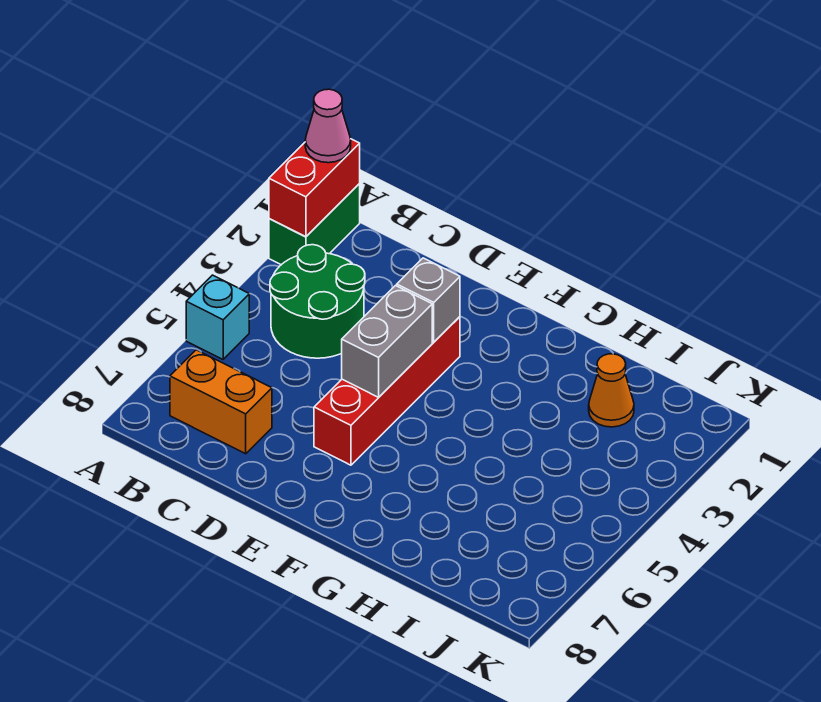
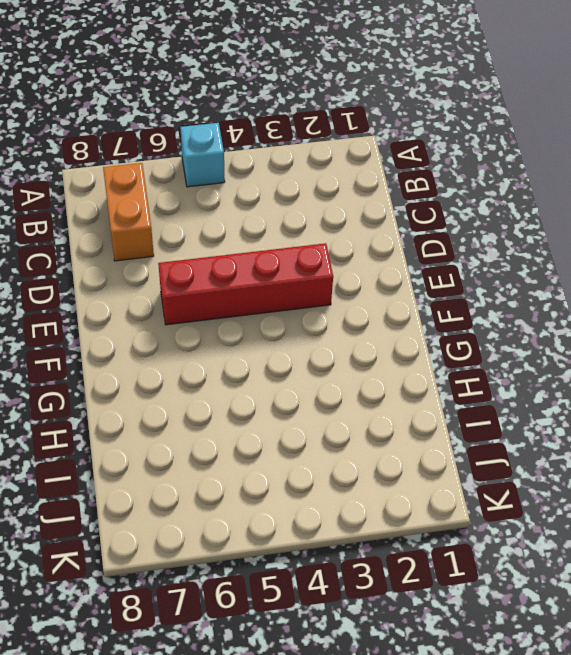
none -> green brick A1:A2 level 1
none -> green round brick B3:C4 level 1

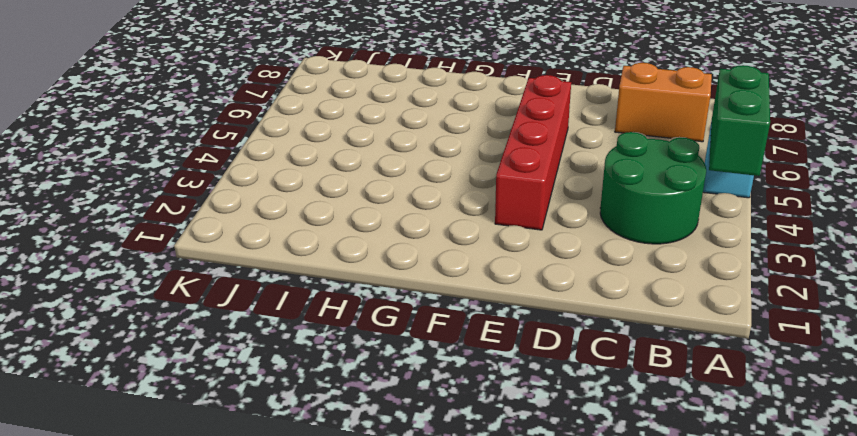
green brick A4:A5 level 2 -> green brick A1:A2 level 1
none -> orange cone I2 level 1
none -> red brick A1:A2 level 2

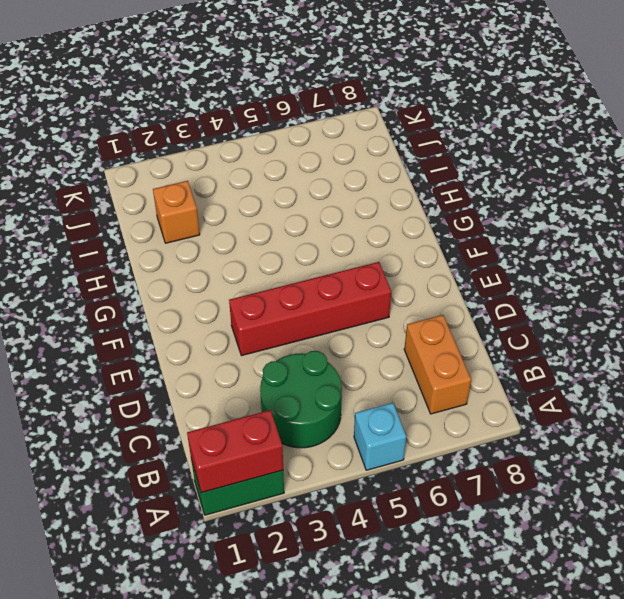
orange brick I2 level 1 -> orange cone I2 level 1
none -> grey brick E3 level 2
none -> grey brick E4:E5 level 2

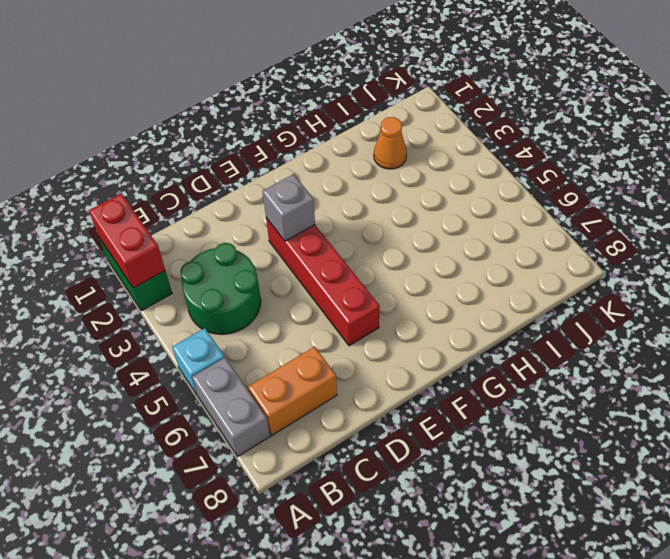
grey brick A6:A7 level 1 -> grey brick E4:E5 level 2
none -> pink cone A1 level 3

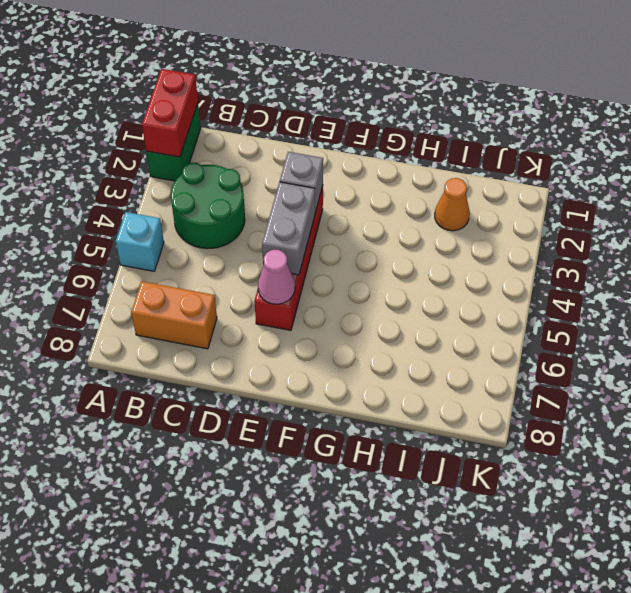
pink cone E6 level 2 -> pink cone A1 level 3

